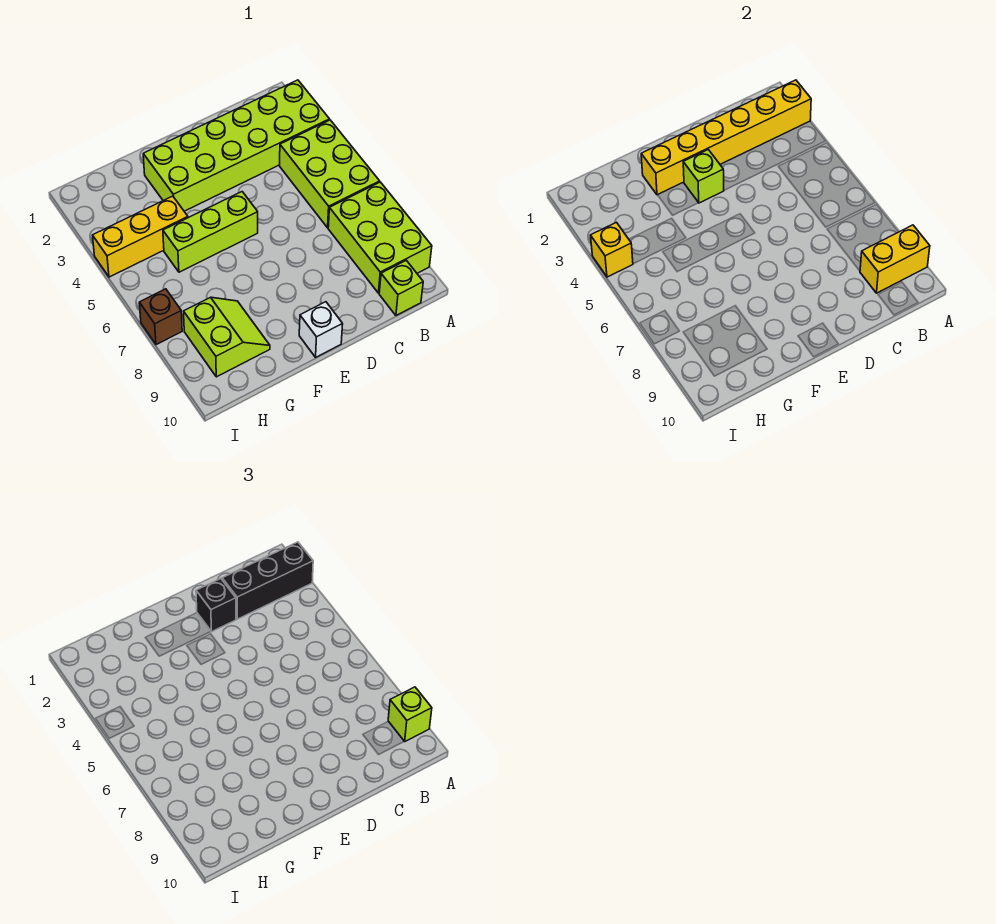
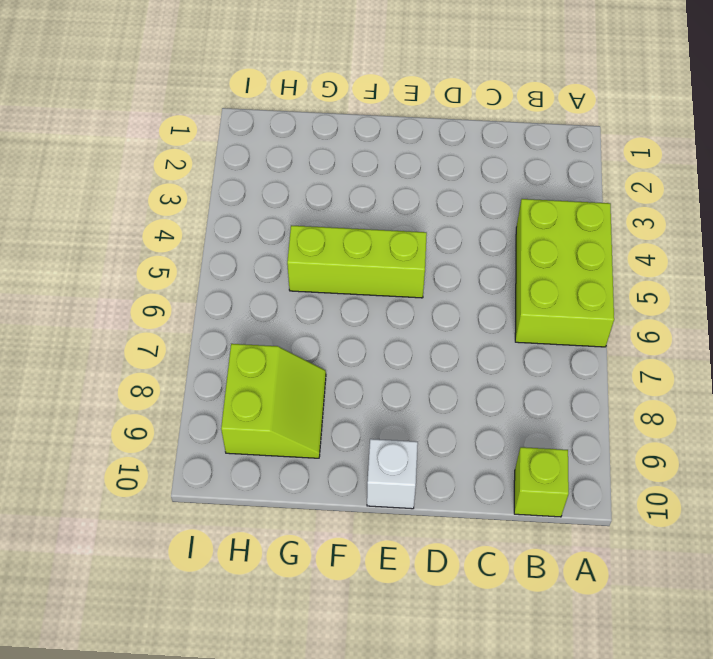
none -> lime brick A2:F3 level 1
none -> lime brick A7:B9 level 1
none -> yellow brick G4:I4 level 1

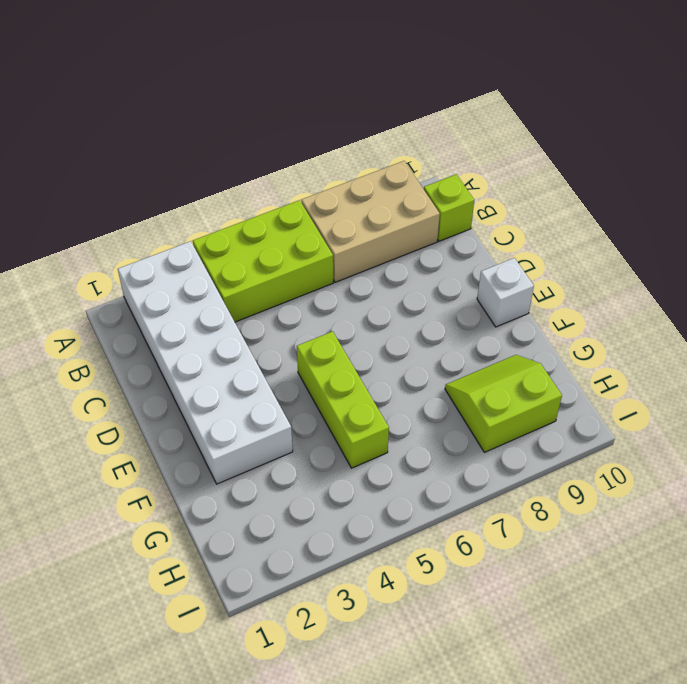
white brick A2:F3 level 1 -> lime brick A2:F3 level 1
tan brick A7:B9 level 1 -> lime brick A7:B9 level 1
none -> yellow brick G4:I4 level 1
none -> brown brick I7 level 1
none -> yellow brick A2:F2 level 2

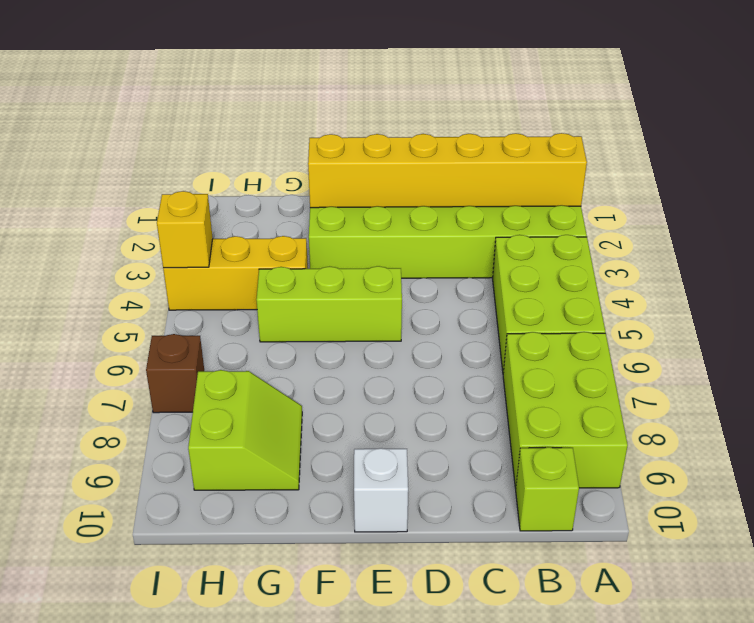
none -> yellow brick A9:B9 level 2
none -> lime brick E3 level 2
none -> black brick A2:C2 level 3

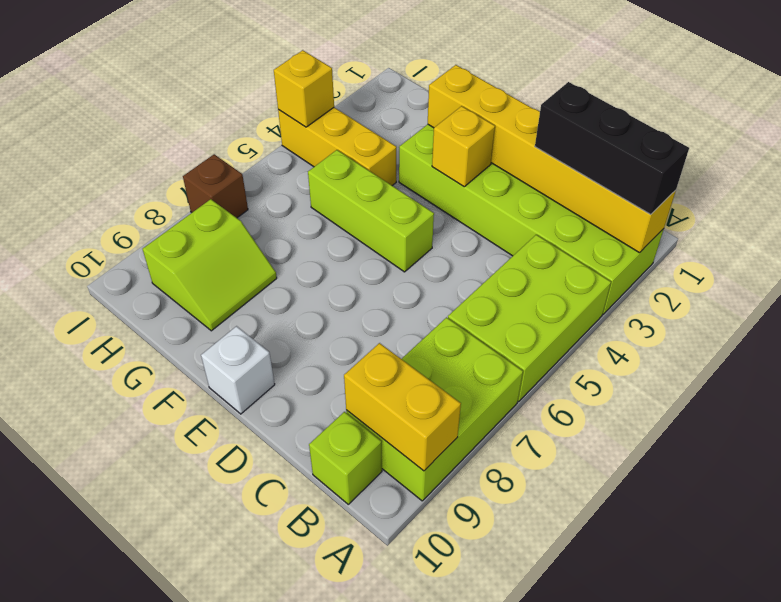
yellow brick E3 level 2 -> lime brick E3 level 2
none -> lime brick A9 level 3
none -> black brick D2 level 3

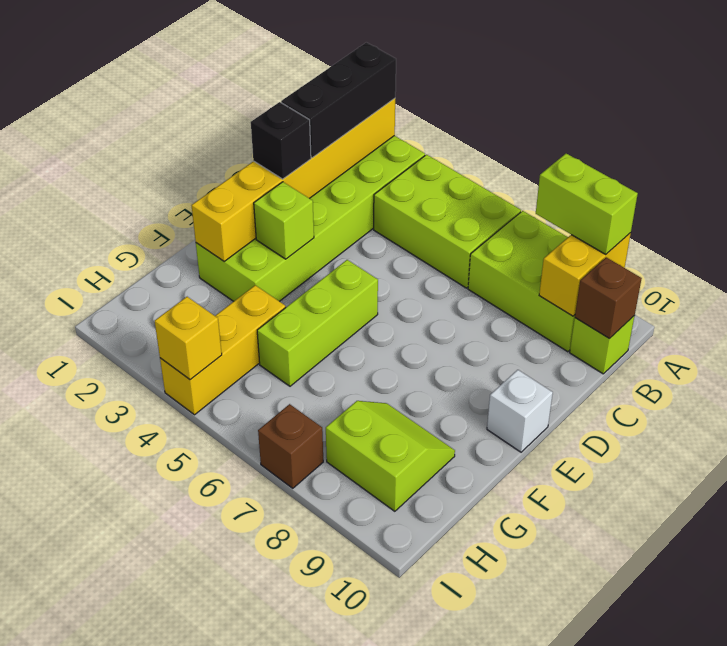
lime brick A8:A9 level 3 -> lime brick A9 level 3
brown brick B10 level 2 -> none

